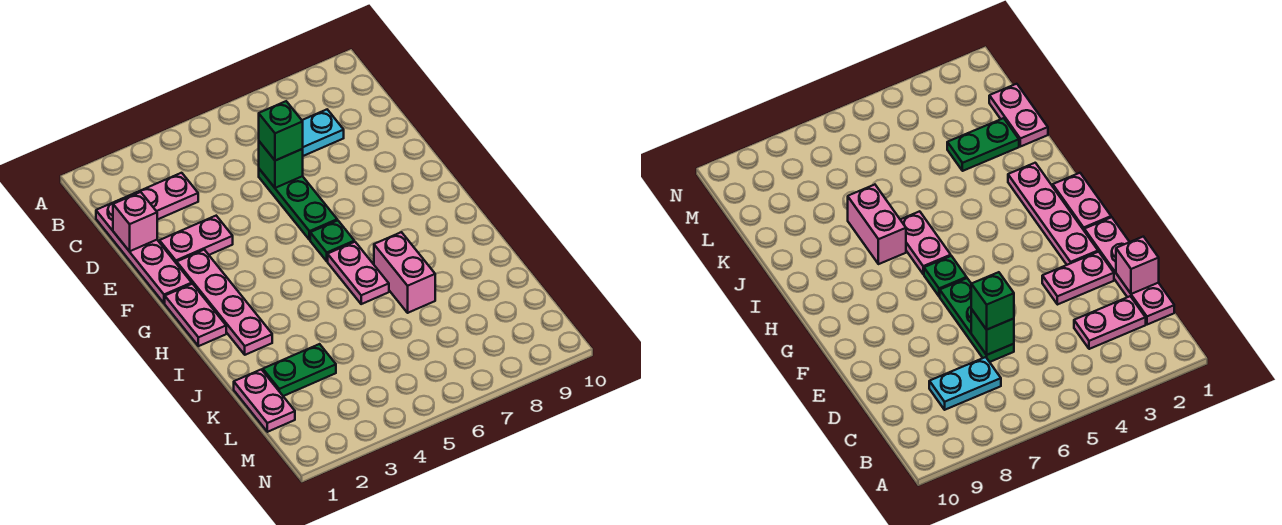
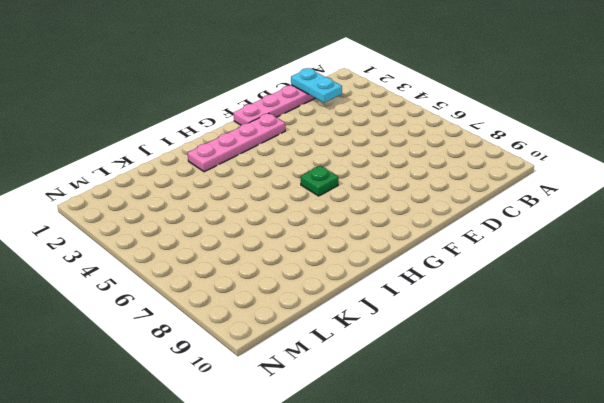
cyan plate C1:C2 level 2 -> cyan plate C7:C8 level 1
none -> pink plate C2:C3 level 1
none -> green plate D6:F6 level 1
none -> pink plate E2:E3 level 1

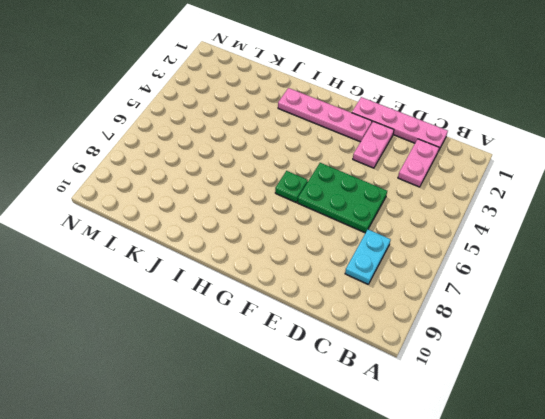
green plate D5:F6 level 1 -> green plate D6:F6 level 1
none -> pink plate G1:H1 level 1
none -> pink plate H6:I6 level 1
none -> pink brick I7:J7 level 1

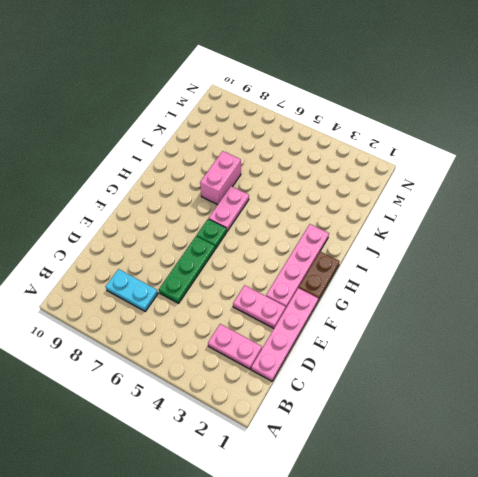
brown plate G1:H1 level 1 -> pink plate G1:H1 level 1
none -> pink plate K1:L1 level 1
none -> green plate K2:K3 level 1
none -> pink brick D1 level 2

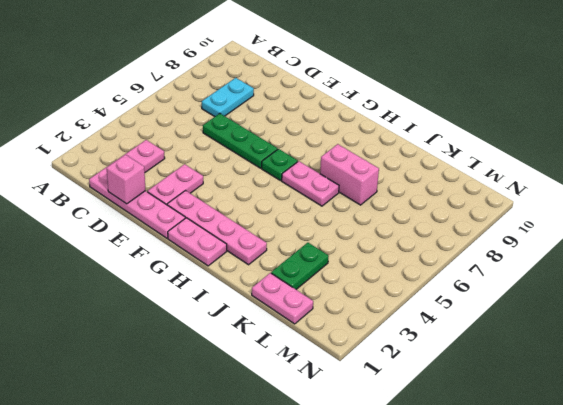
none -> green brick D6 level 2
none -> green brick D6 level 3

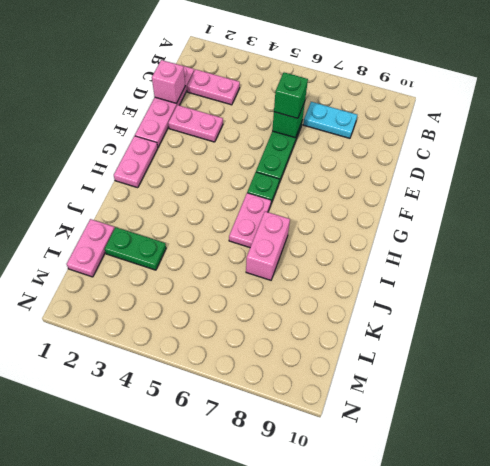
none -> pink plate F2:I2 level 1

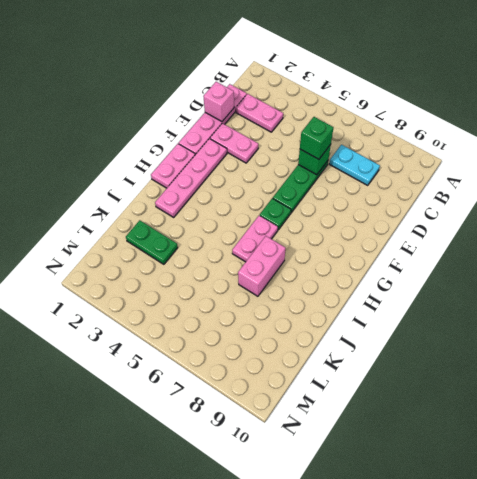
none -> pink plate K1:L1 level 1

